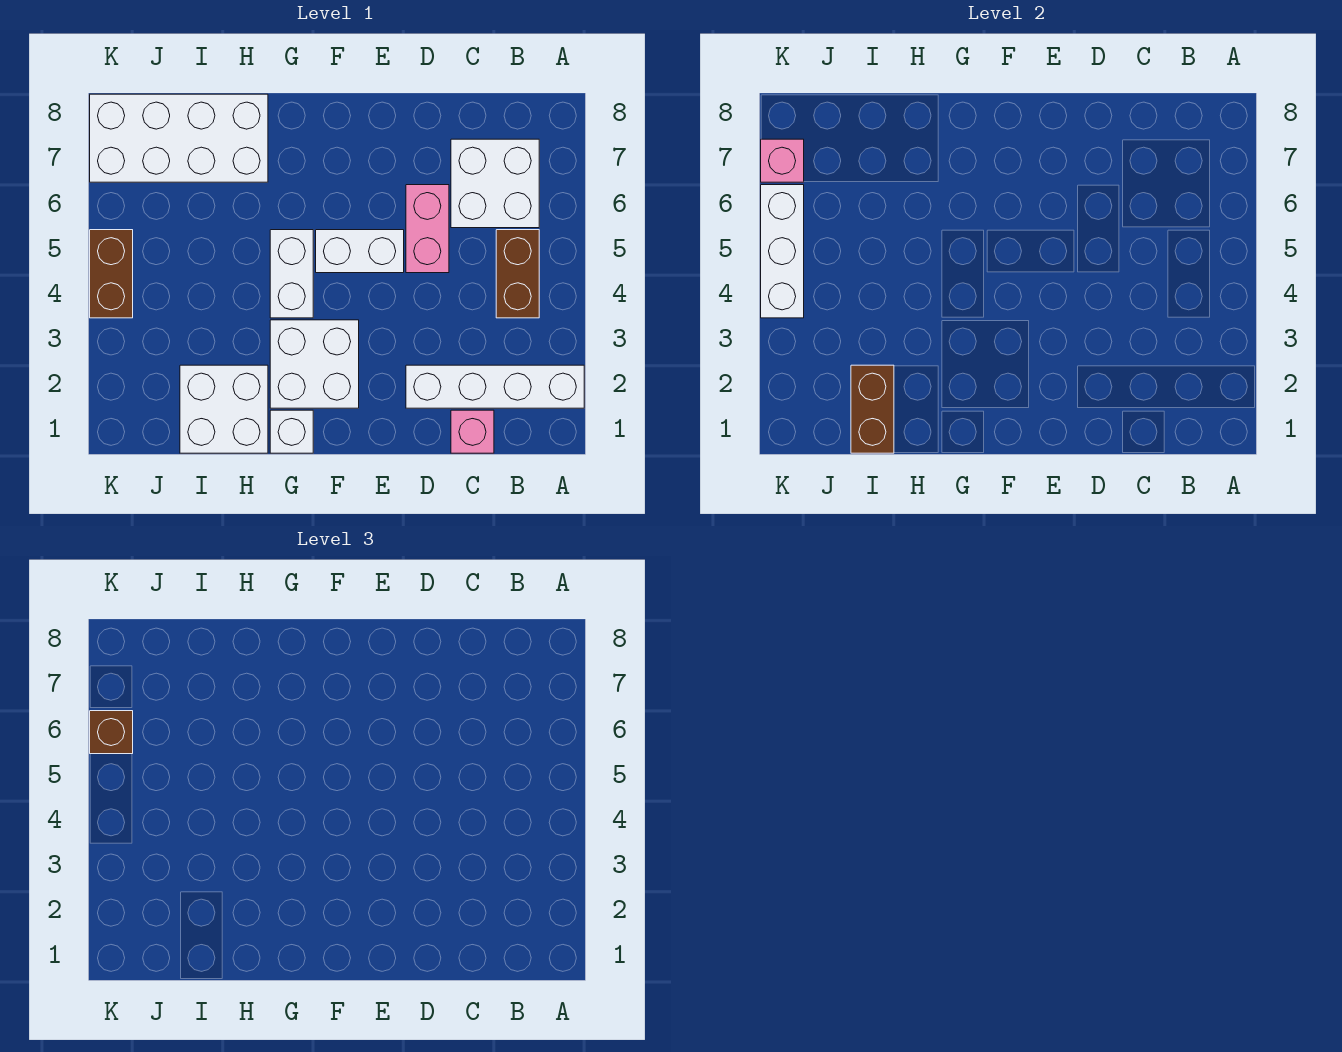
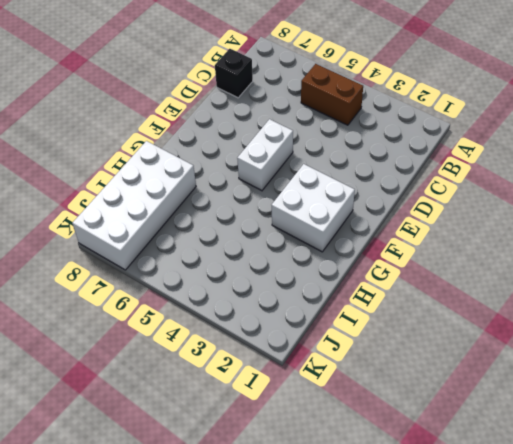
black brick C8 level 1 -> none
none -> white brick A2:D2 level 1
none -> white brick B6:C7 level 1
none -> pink brick C1 level 1

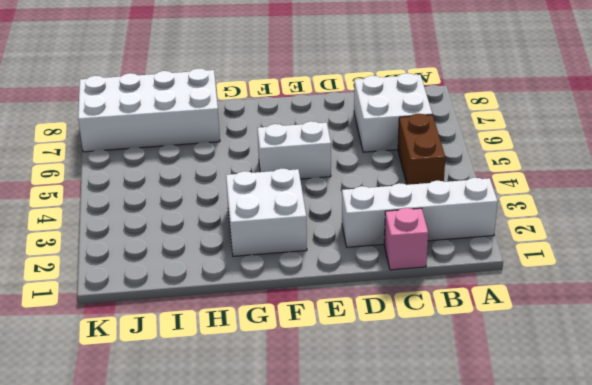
none -> pink brick D5:D6 level 1
none -> white brick G1 level 1
none -> white brick G4:G5 level 1

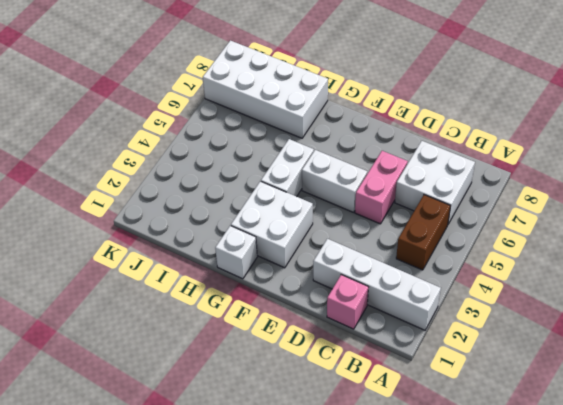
none -> white brick H1:I2 level 1
none -> brown brick K4:K5 level 1
none -> brown brick I1:I2 level 2

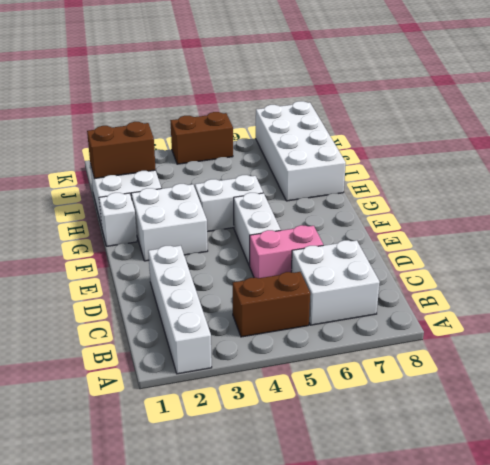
none -> pink brick C1 level 1
none -> white brick K4:K6 level 2
none -> pink brick K7 level 2

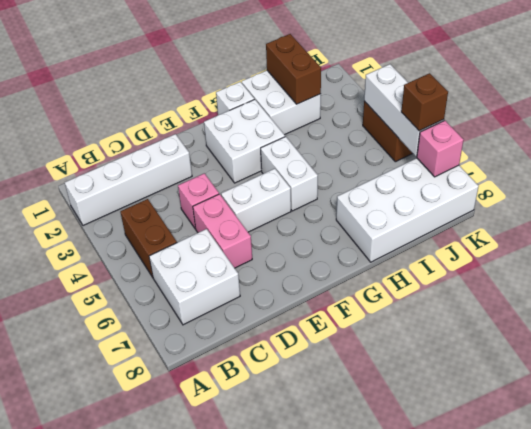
pink brick D4 level 1 -> pink brick C1 level 1

